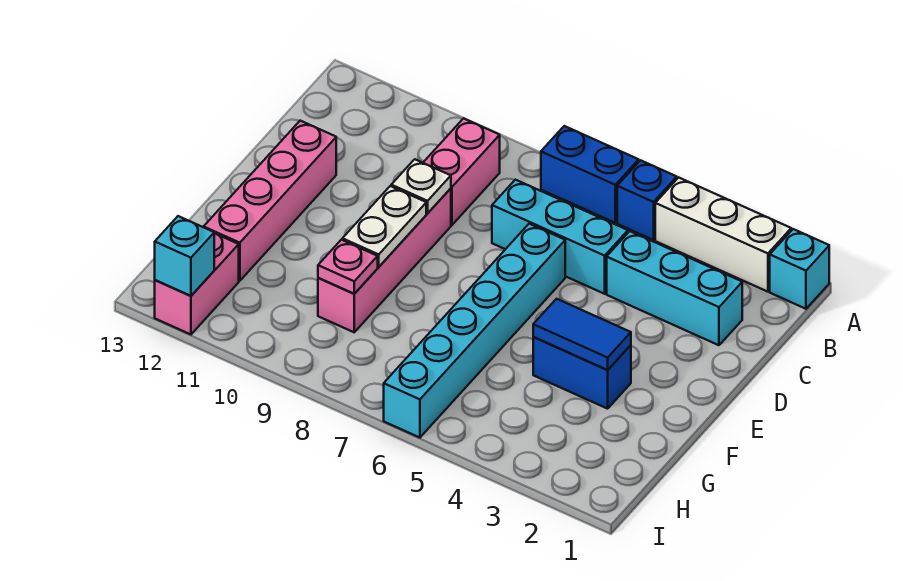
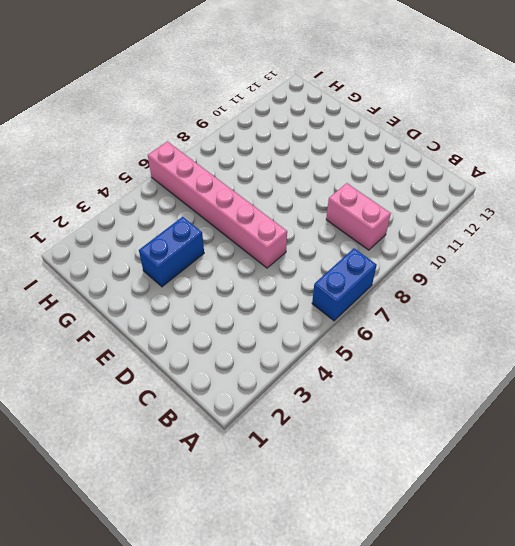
pink brick D6:I6 level 1 -> cyan brick D6:I6 level 1
none -> cyan brick A1 level 1
none -> white brick A2:A4 level 1
none -> blue brick A5 level 1

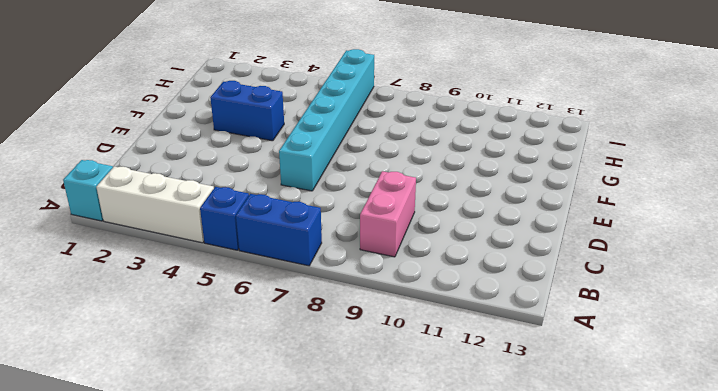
none -> cyan brick C2:C4 level 1
none -> cyan brick C5:C7 level 1
none -> pink brick D9:G9 level 1

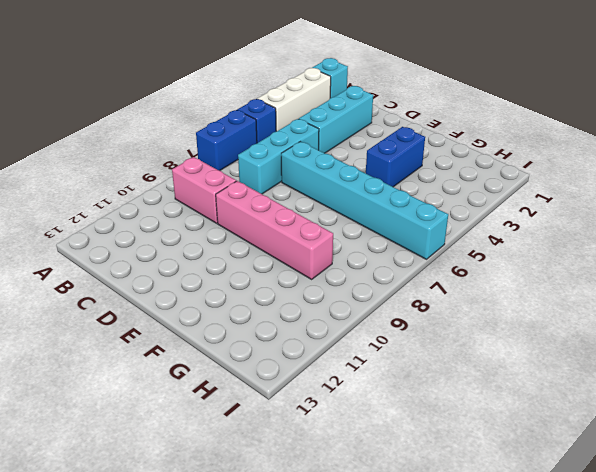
none -> pink brick D12:G12 level 1
none -> pink brick H12:I12 level 1
none -> white plate D9 level 2

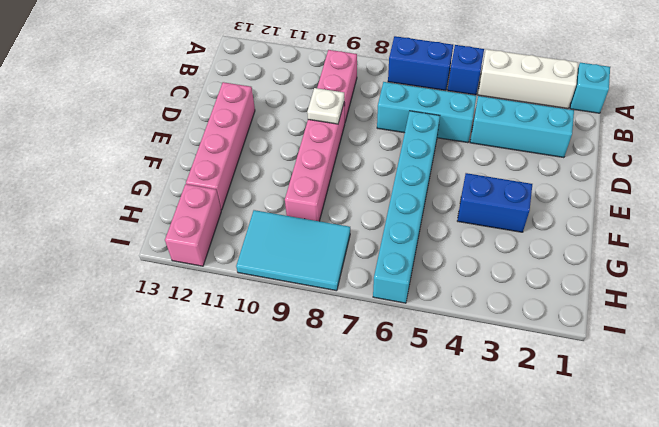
cyan tile H8:I10 level 1 -> none
none -> white plate E9:F9 level 2
none -> blue tile F3:F4 level 2
none -> pink plate G9 level 2

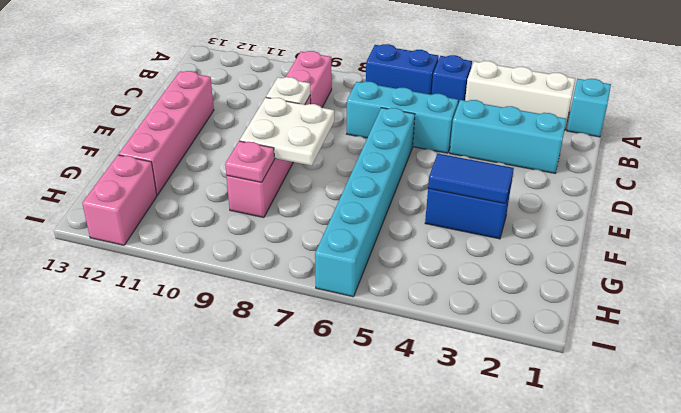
white plate E8:F9 level 2 -> white plate E9:F9 level 2
none -> cyan brick I12 level 2

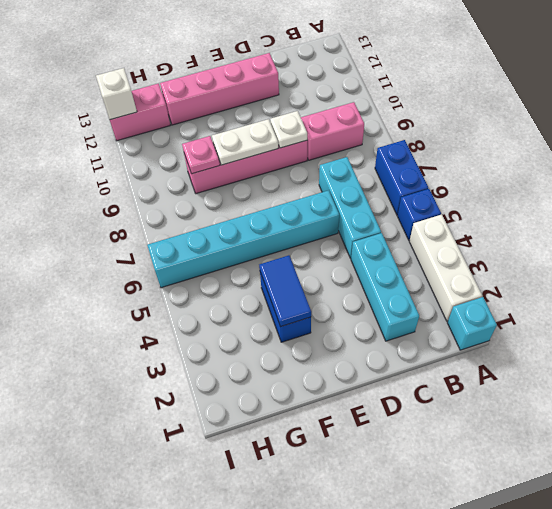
white brick I12 level 2 -> cyan brick I12 level 2

